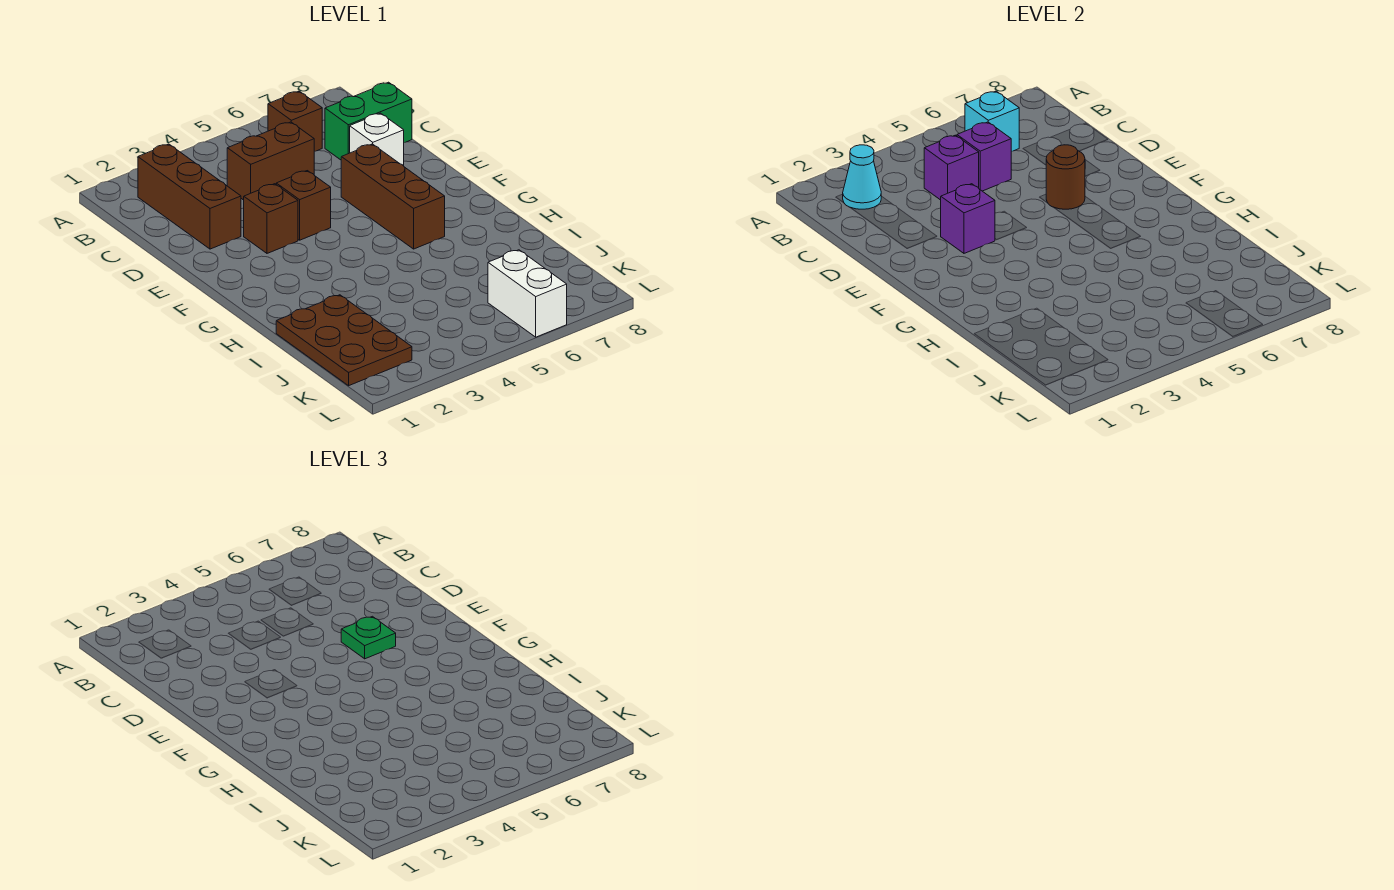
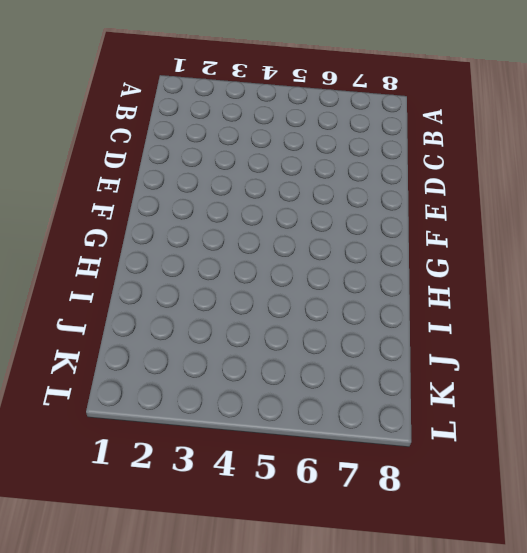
none -> brown brick B2:D2 level 1
none -> brown brick B6 level 1
none -> brown brick C4:C5 level 1

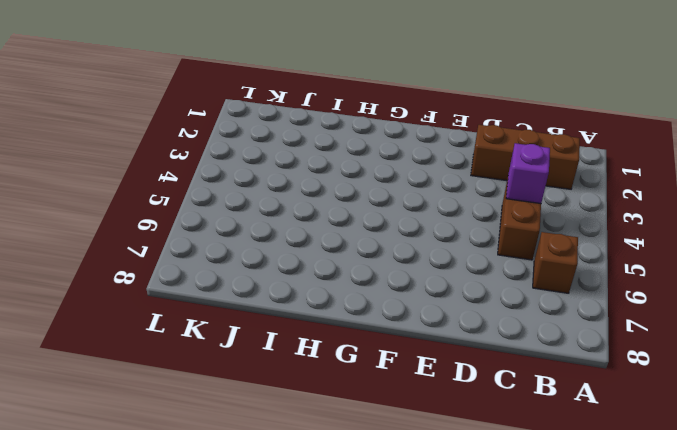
none -> green brick C7:C8 level 1
none -> white brick D7 level 1
none -> brown brick E3 level 1

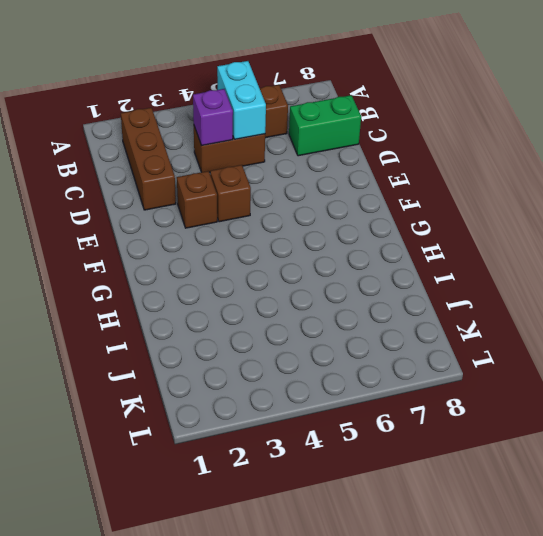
cyan brick B5:C5 level 2 -> purple brick C5 level 2
none -> white brick D7 level 1
none -> brown brick E6:G6 level 1
none -> brown plate I1:K2 level 1

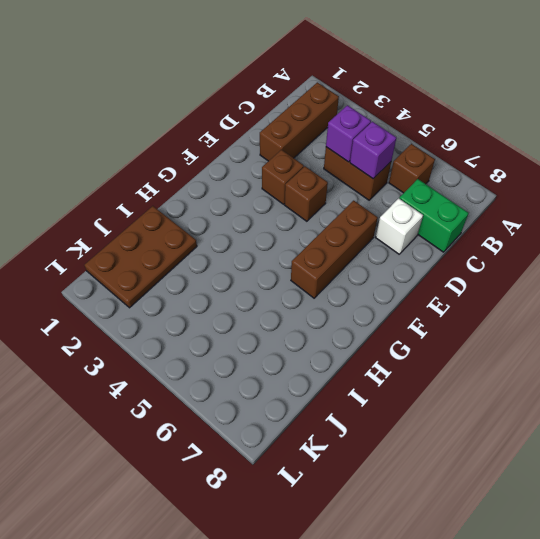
none -> white brick K6:L6 level 1
none -> cyan cone B2 level 2
none -> cyan brick B6 level 2

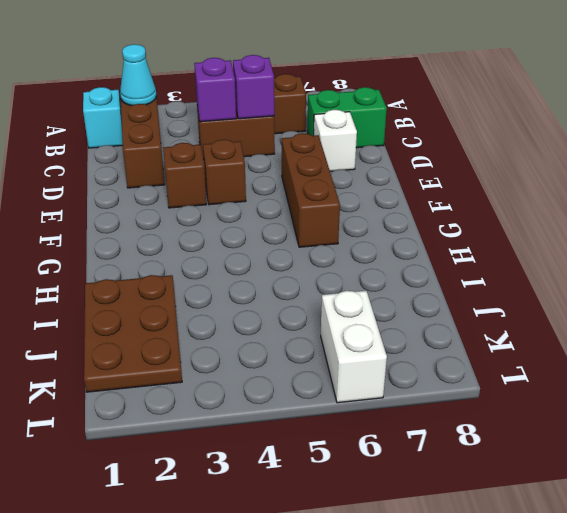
cyan brick B1 level 1 -> cyan brick B6 level 2
none -> purple brick E3 level 2
none -> brown round brick E6 level 2
none -> green plate E6 level 3

